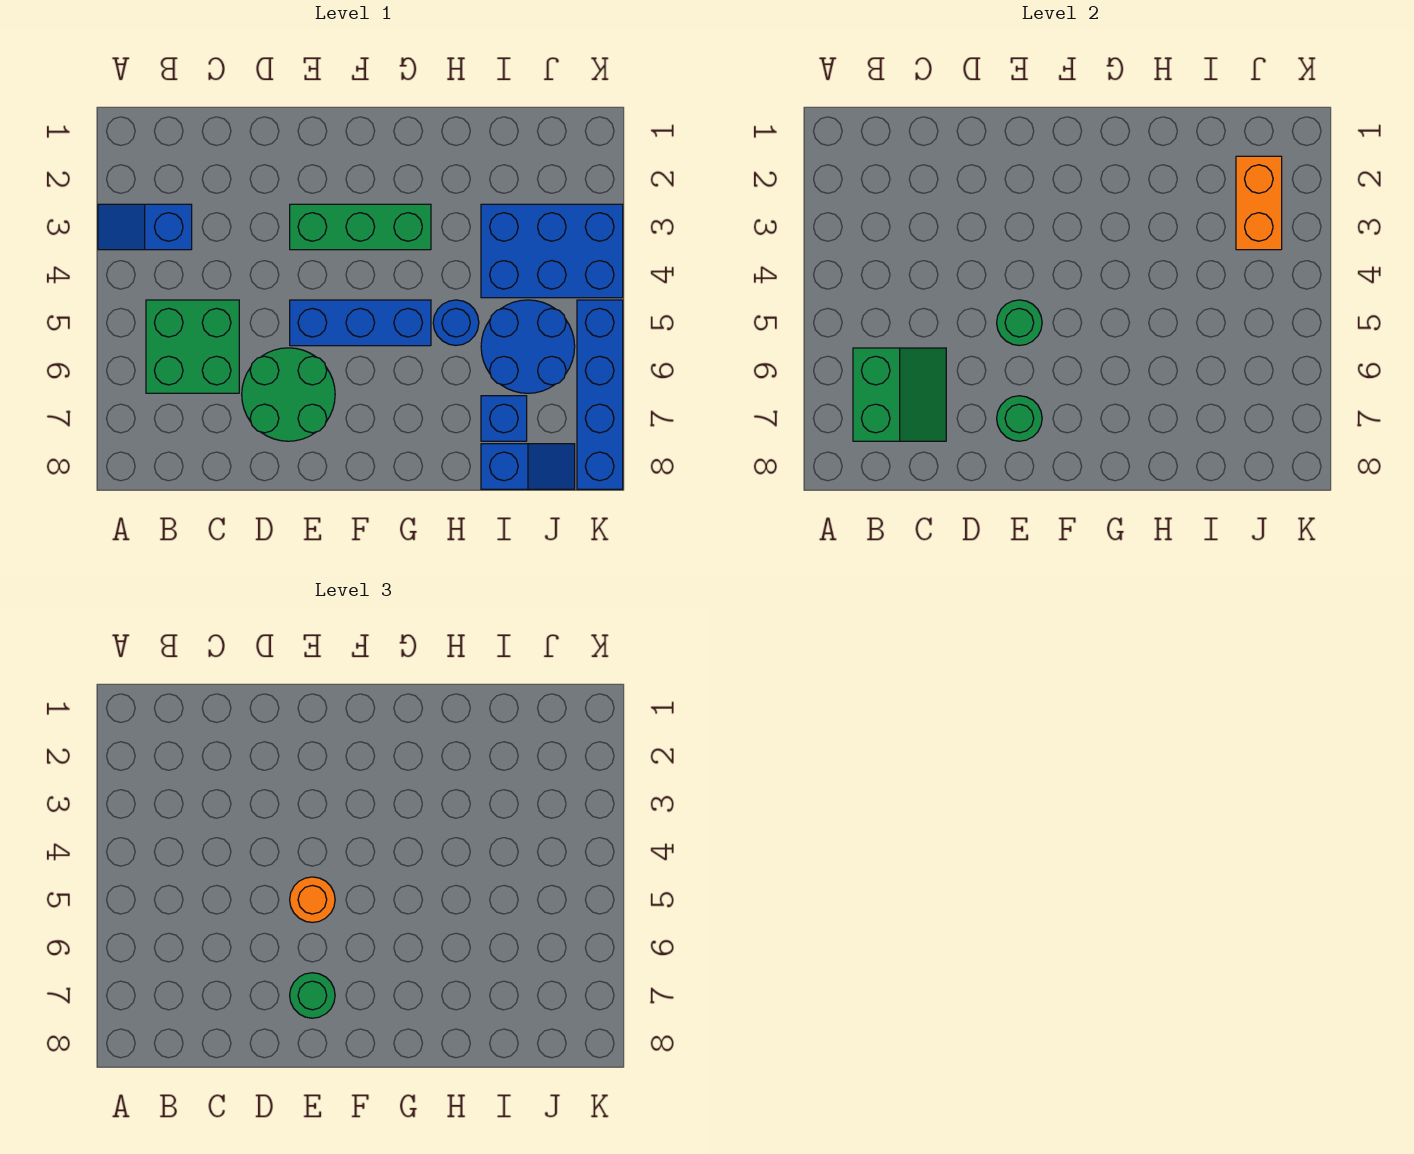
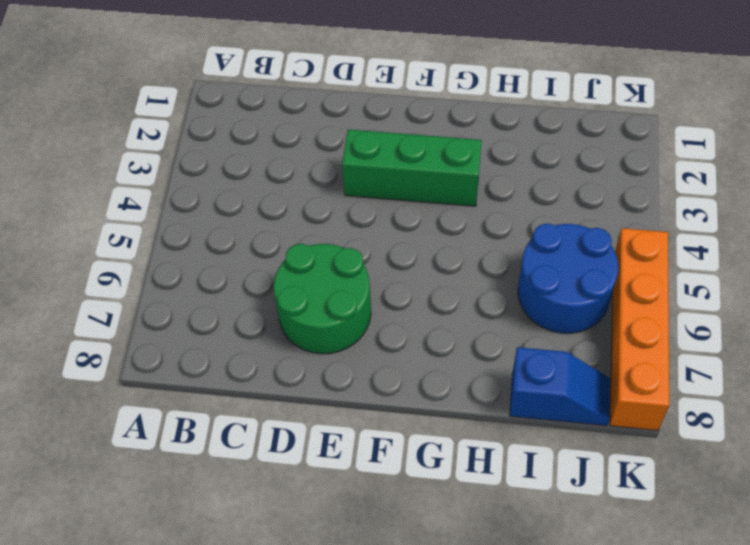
orange brick K5:K8 level 1 -> blue brick K5:K8 level 1
none -> blue slope A3:B3 level 1 top B
none -> green brick B5:C6 level 1
none -> blue brick E5:G5 level 1

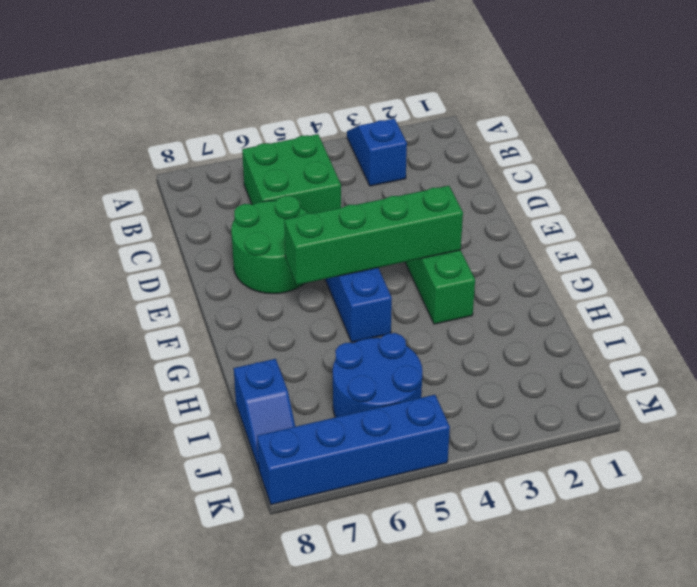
green brick F3:F6 level 2 -> none
none -> blue round brick H5 level 1
none -> blue brick I3:K4 level 1
none -> blue brick I7 level 1

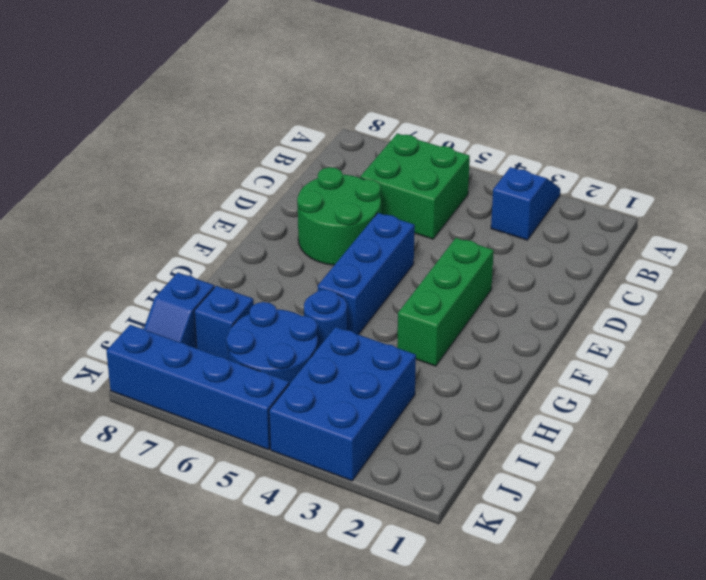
none -> green slope B6:C7 level 2 top B
none -> green round brick E5 level 2
none -> green round brick E7 level 2

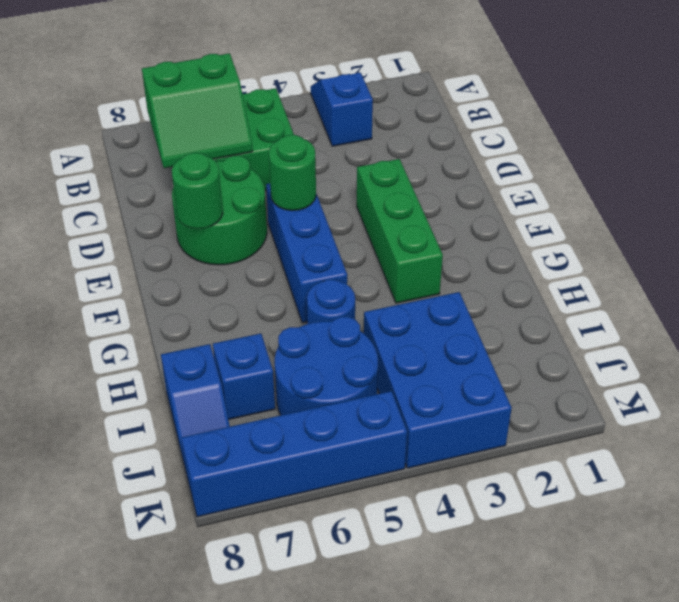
none -> orange brick J2:J3 level 2
none -> orange round brick E5 level 3
none -> green round brick E7 level 3

